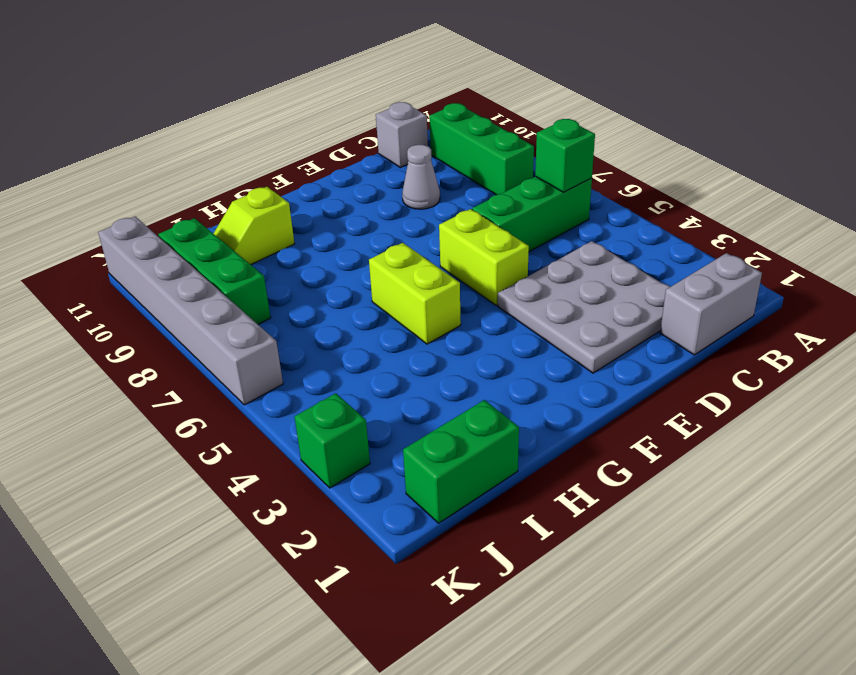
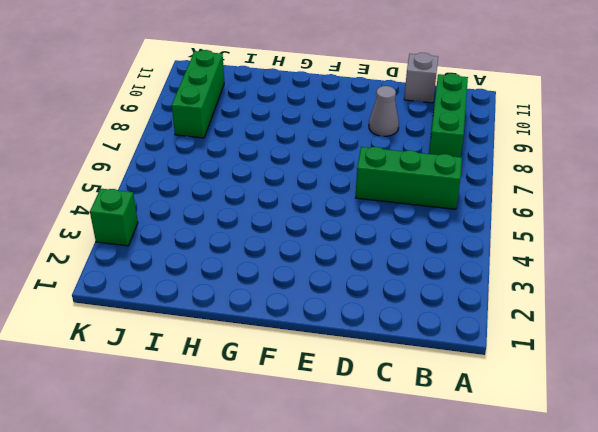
none -> grey brick B1:C1 level 1
none -> grey plate C2:E4 level 1
none -> lime brick E5:E6 level 1

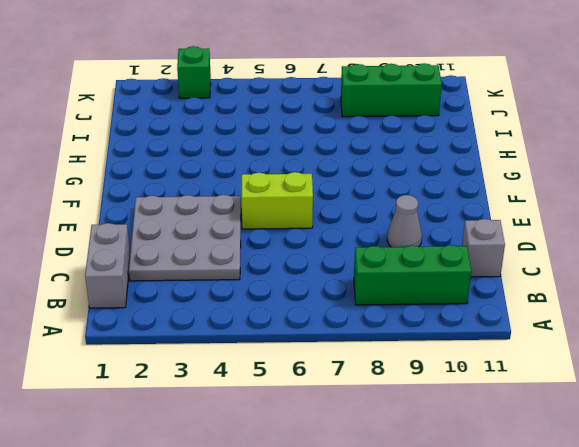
none -> green brick B6:D6 level 1
none -> lime brick G5:G6 level 1
none -> lime slope H10:I10 level 1 top H

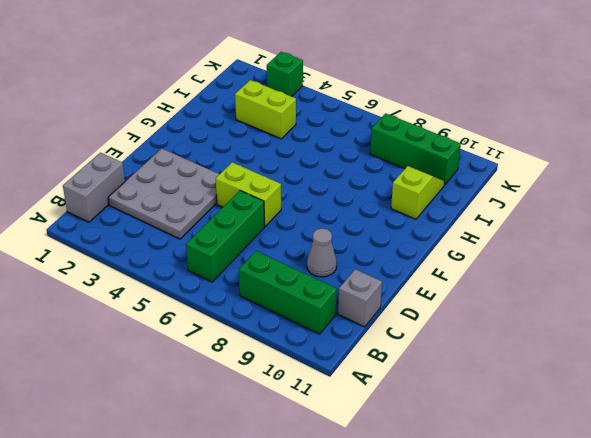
lime brick I3:I4 level 1 -> lime brick G5:G6 level 1
none -> green brick I1:J1 level 1
none -> grey brick K6:K11 level 1
none -> green brick B6 level 2

